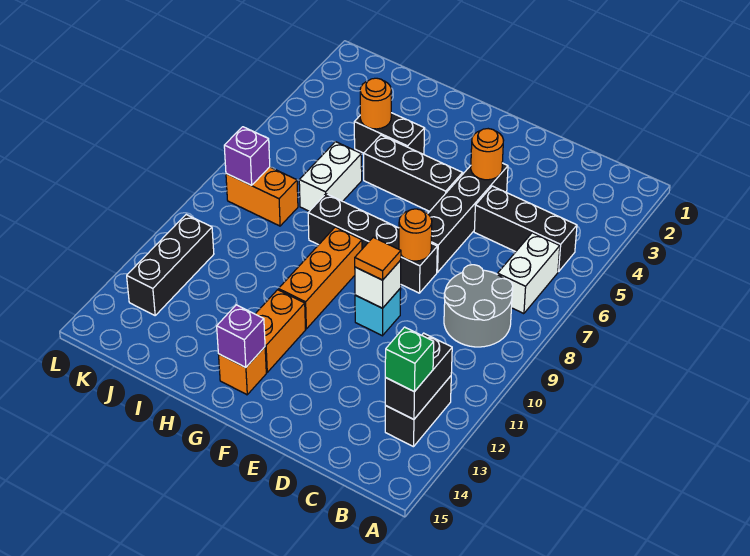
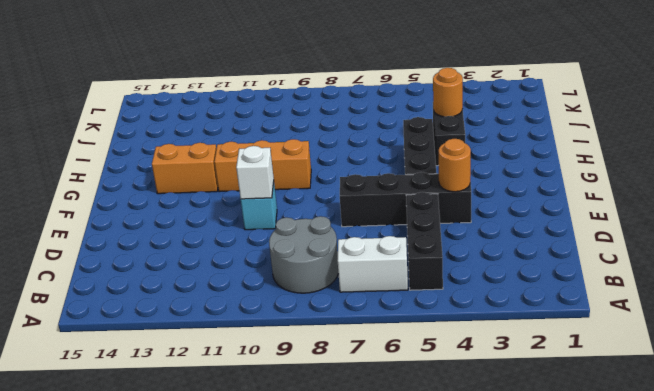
none -> black brick B12:B13 level 1
none -> black brick E8:H8 level 1
none -> orange brick G14 level 1

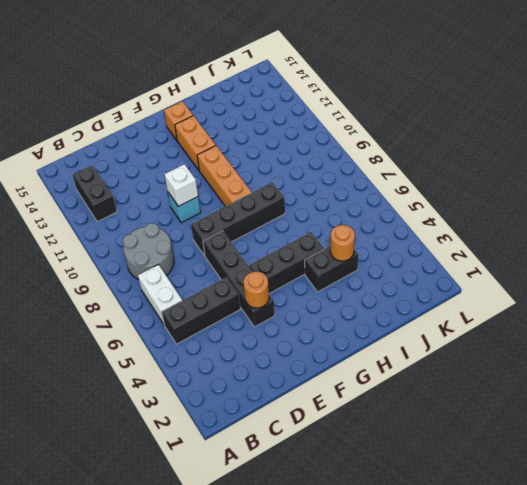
none -> white brick I6:I7 level 1
none -> orange brick J8:K8 level 1
none -> black brick K11:K13 level 1

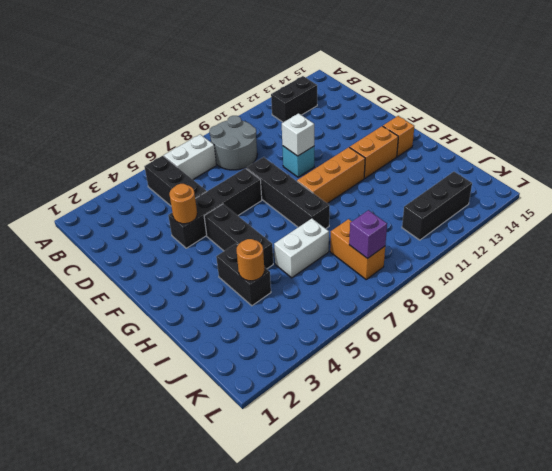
none -> black brick B12:B13 level 2
none -> orange round brick E8 level 2
none -> purple brick G14 level 2

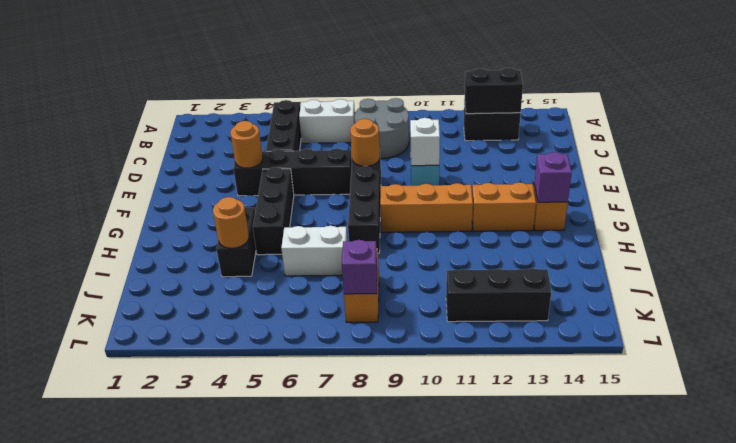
none -> green brick B13 level 3
none -> orange tile E10 level 3

